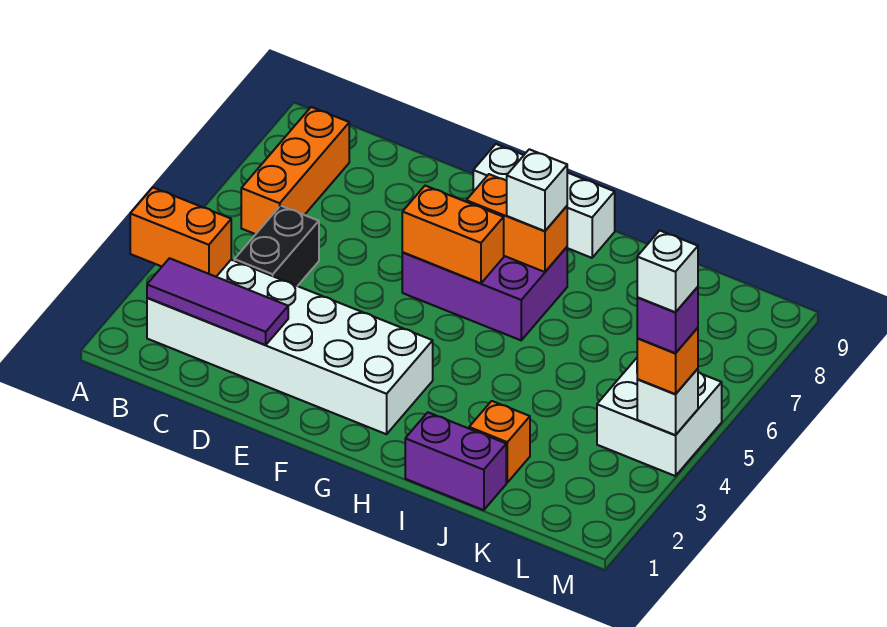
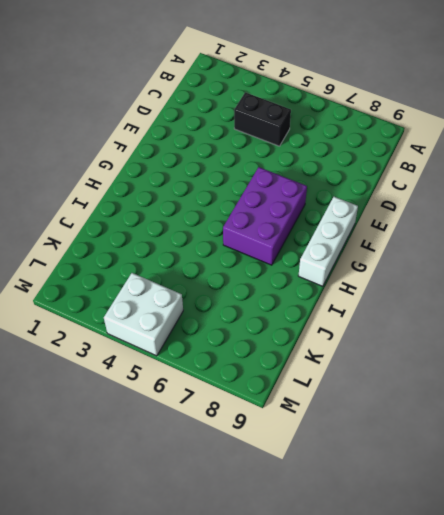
none -> white brick B2:G3 level 1
none -> orange brick B6:B8 level 1
none -> purple brick I1:J1 level 1

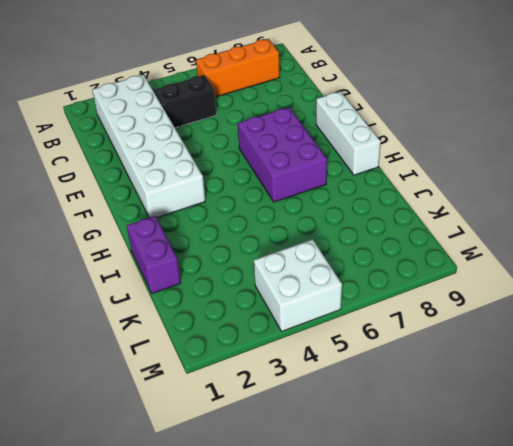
none -> orange brick J2 level 1
none -> orange brick A3:B3 level 2
none -> purple tile B2:D2 level 2

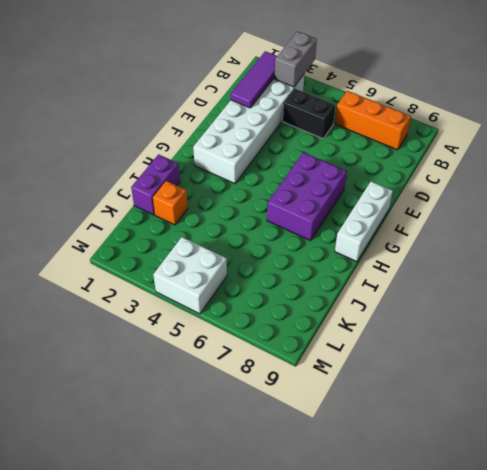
grey brick A3:B3 level 2 -> orange brick A3:B3 level 2
none -> orange brick F6:G6 level 2
none -> orange brick G7:H7 level 2
none -> white brick M4 level 2

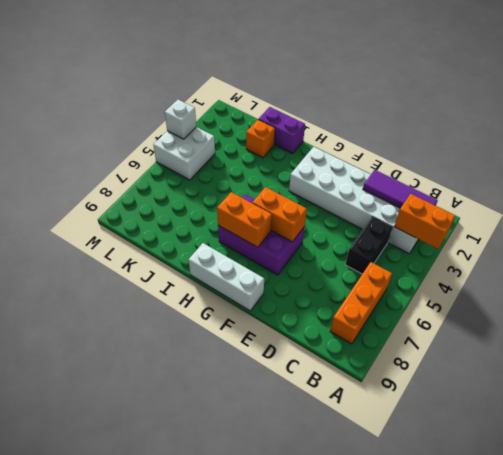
none -> white brick H7 level 3
none -> orange brick M4 level 3
none -> purple brick M4 level 4

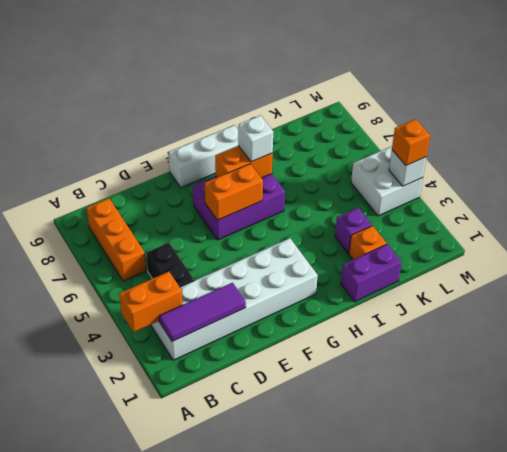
purple brick J3 level 1 -> purple brick M4 level 4
none -> white brick M4 level 5

